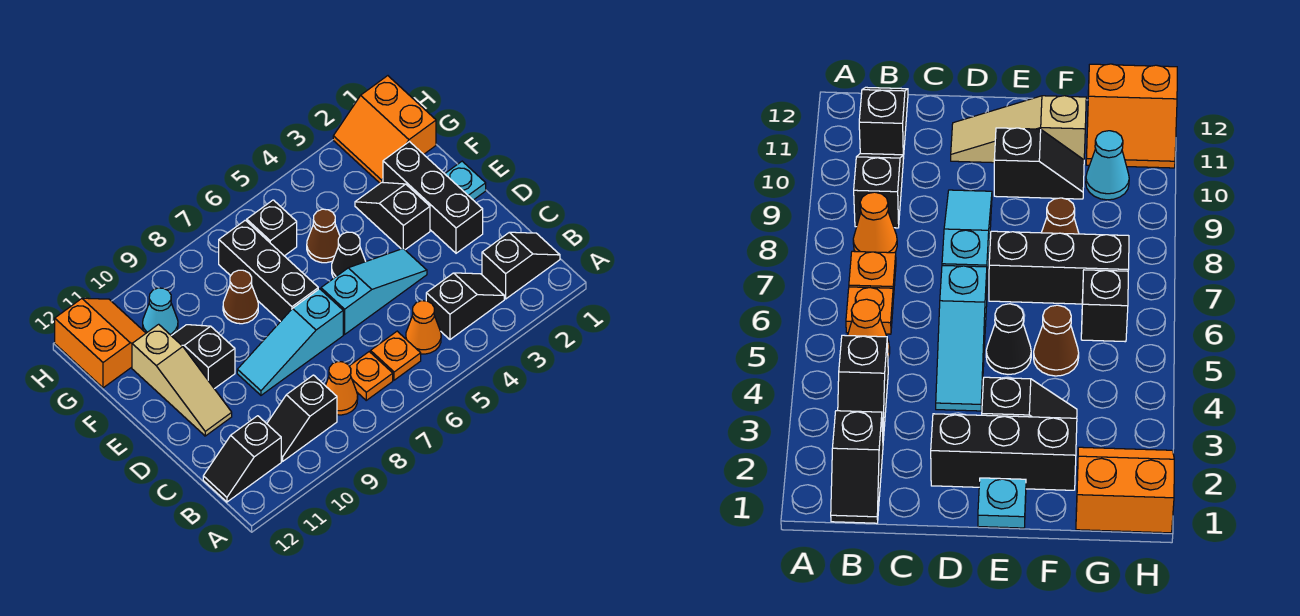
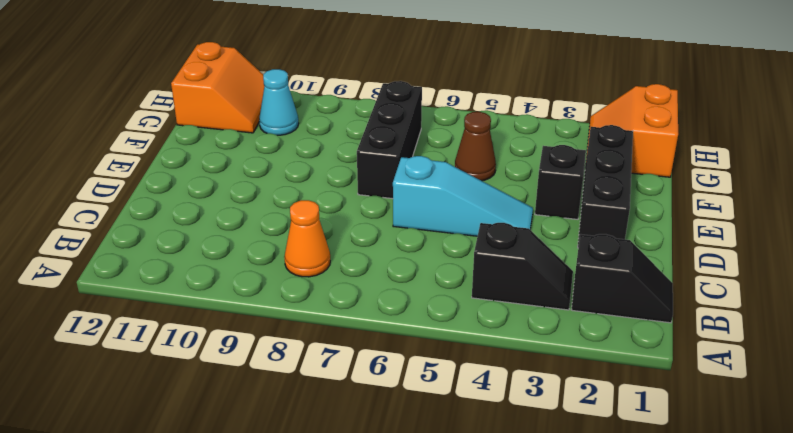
none -> orange cone B5 level 1
none -> orange plate B6 level 1
none -> orange plate B7 level 1

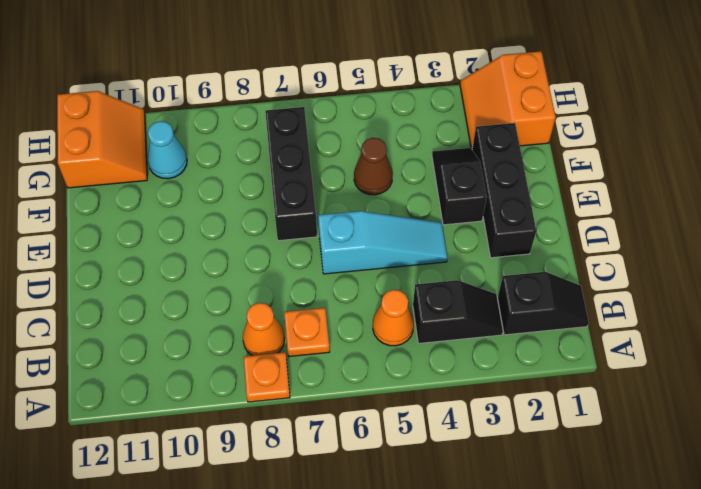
orange plate A8 level 1 -> orange plate B6 level 1
none -> black slope B9:B10 level 1 top 9
none -> black slope B11:B12 level 1 top 11
none -> cyan slope D7:D9 level 1 top 7

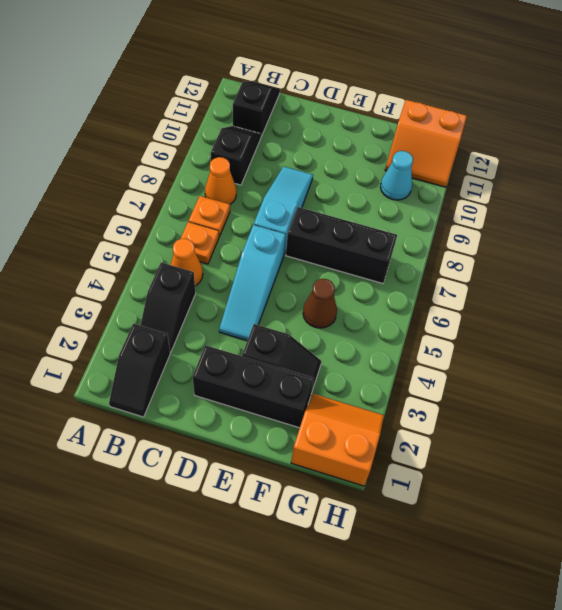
none -> tan slope D11:F11 level 1 top F
none -> cyan plate E1 level 1
none -> black cone E5 level 1

